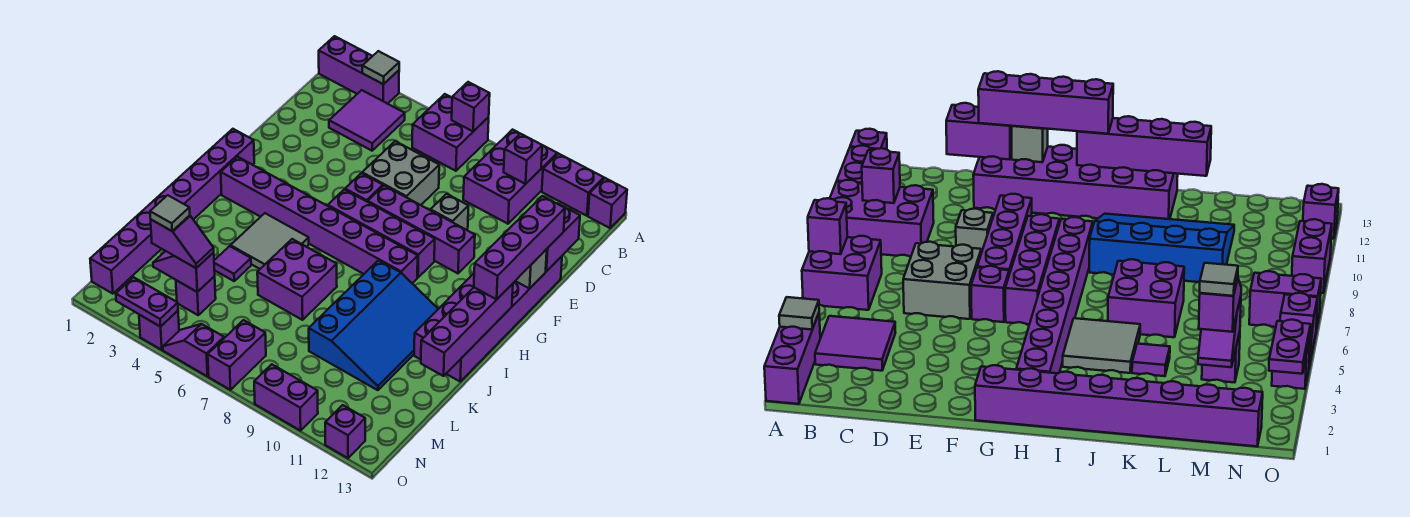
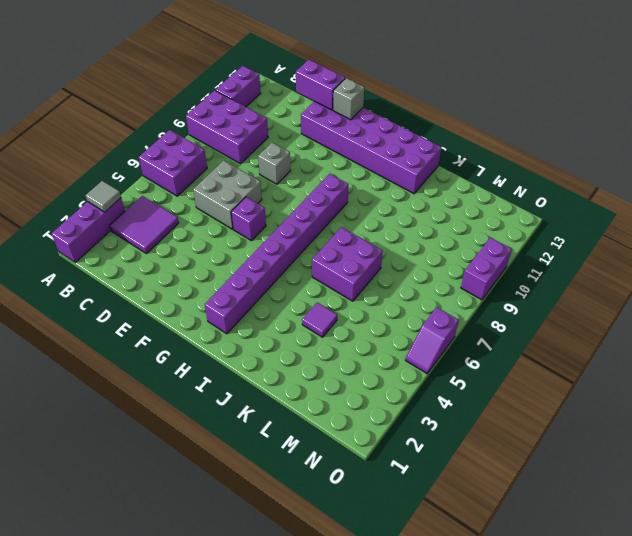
none -> purple brick A13 level 1
none -> purple brick F7:F10 level 1
none -> purple brick G1:N1 level 1
none -> purple brick G6:G9 level 1

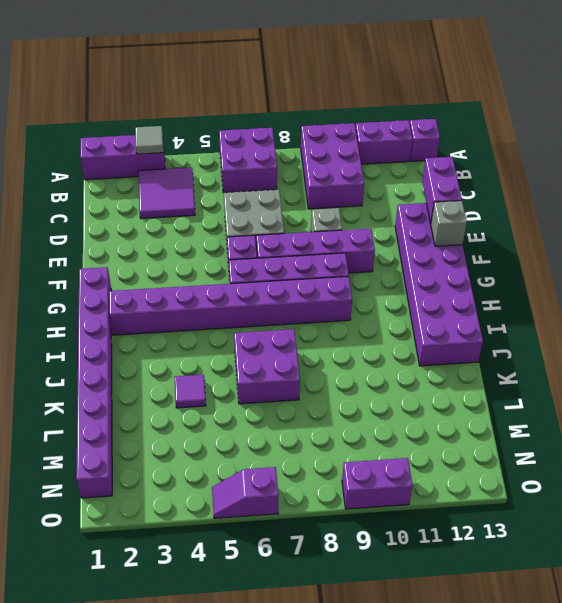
none -> grey tile I4:J5 level 1
none -> blue slope I9:L11 level 1 top 9
none -> purple brick M4 level 1
none -> purple brick N7:O7 level 1

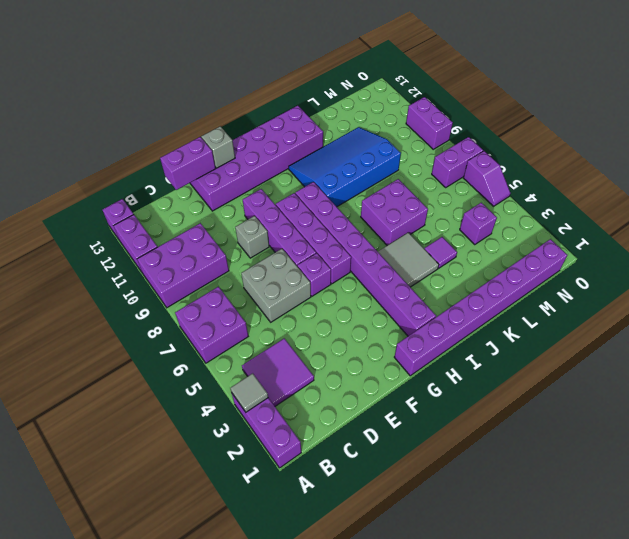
none -> purple brick O4 level 1
none -> purple brick O12 level 1
none -> purple brick A7 level 2
none -> purple brick B10 level 2

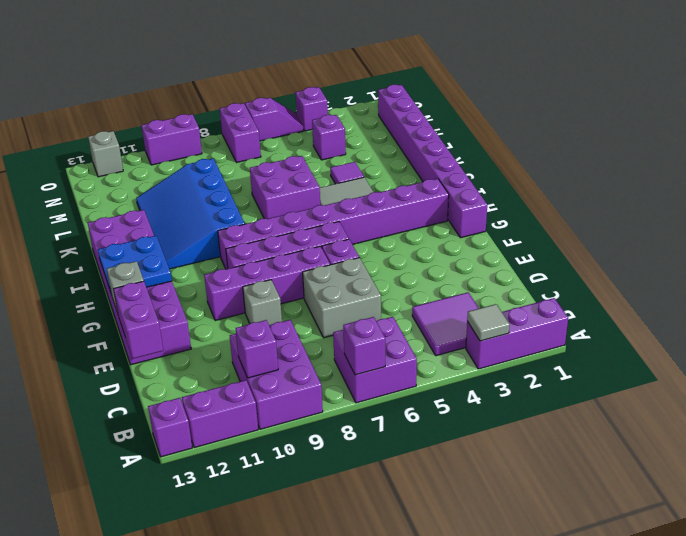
blue plate G12:H13 level 2 -> purple brick H13:K13 level 2
grey brick O12 level 1 -> purple brick O12 level 1
none -> purple slope M3:M4 level 2 top 4
none -> purple plate O3:O4 level 2
none -> purple brick E13:H13 level 3
none -> purple slope M3:M4 level 3 top 3

